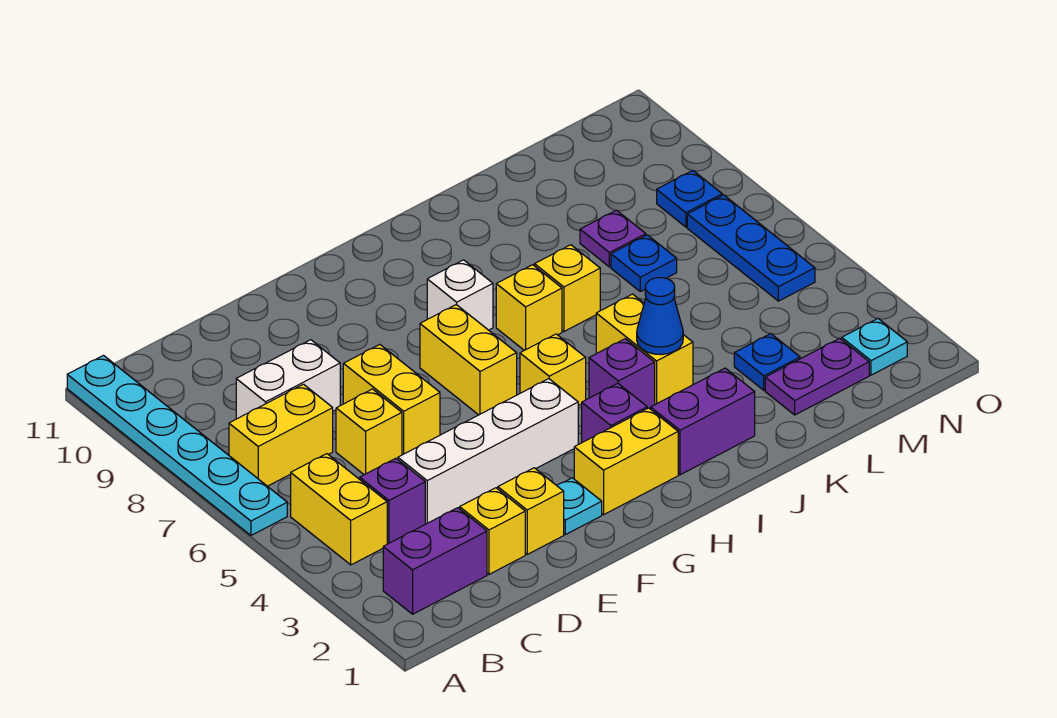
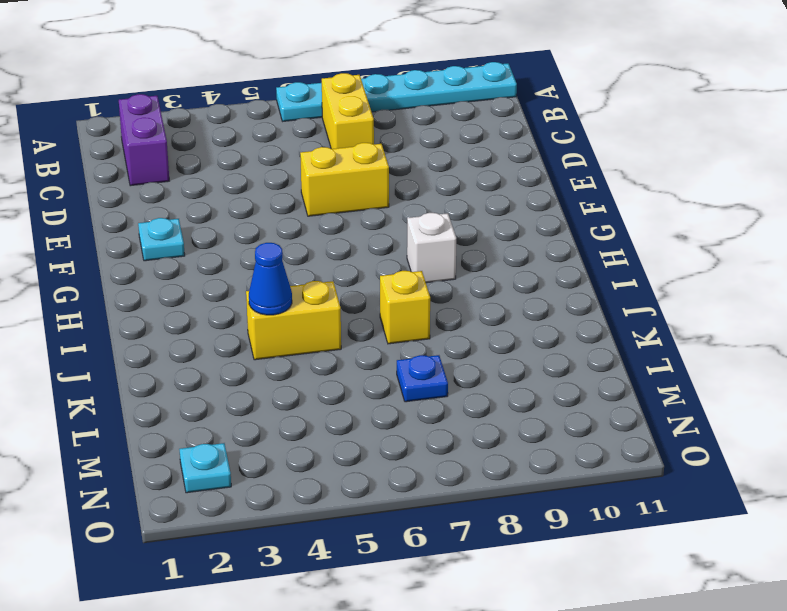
none -> yellow brick B4:B5 level 1
none -> purple brick C4 level 1
none -> white brick C8:D8 level 1
none -> yellow brick D2 level 1

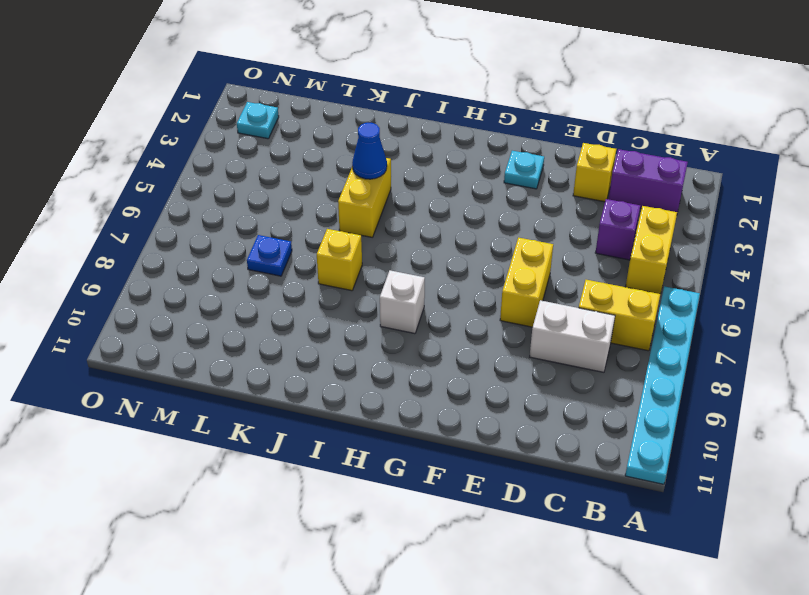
none -> white brick D4:G4 level 1
none -> yellow brick D6 level 1
none -> yellow brick E2 level 1
none -> yellow brick G2:H2 level 1

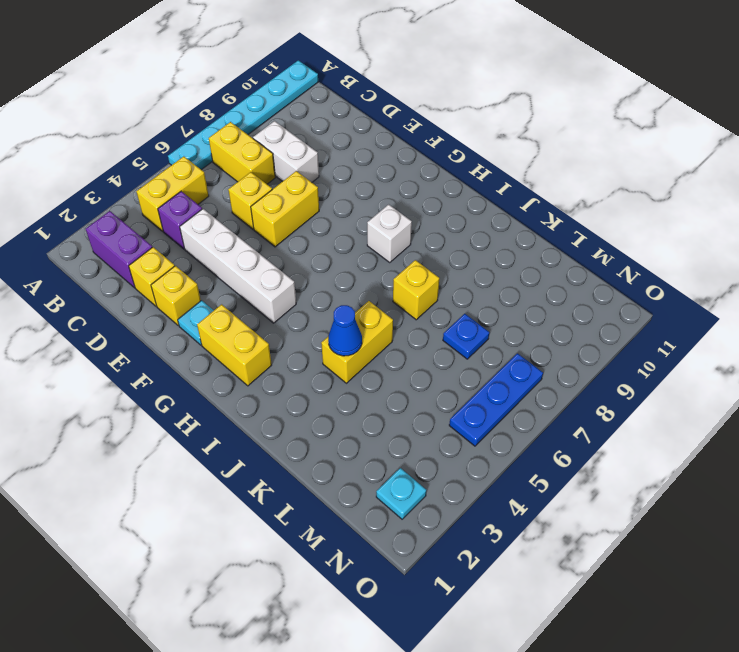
none -> yellow brick G6:G7 level 1
none -> purple brick H3 level 1
none -> yellow brick H5 level 1
none -> purple brick I2:J2 level 1

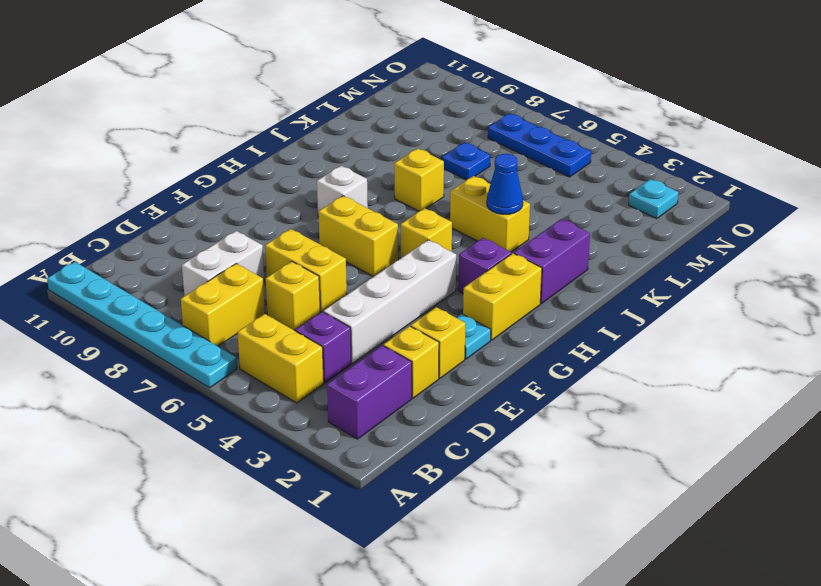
none -> purple brick I4 level 1
none -> yellow brick I7 level 1
none -> purple plate L2:M2 level 1
none -> blue plate L3 level 1

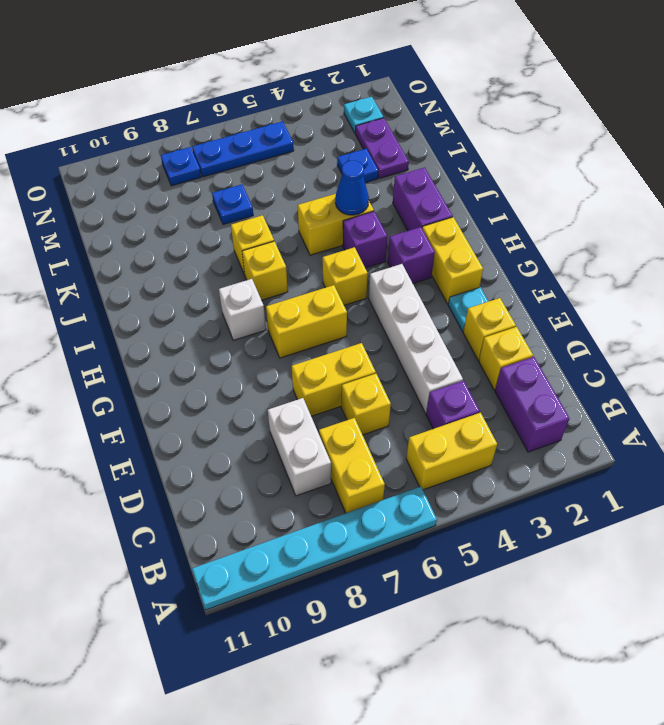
none -> purple plate L8 level 1

